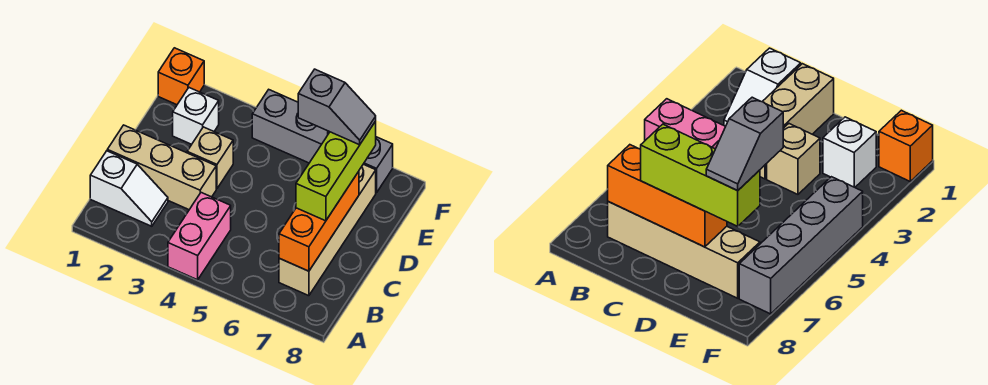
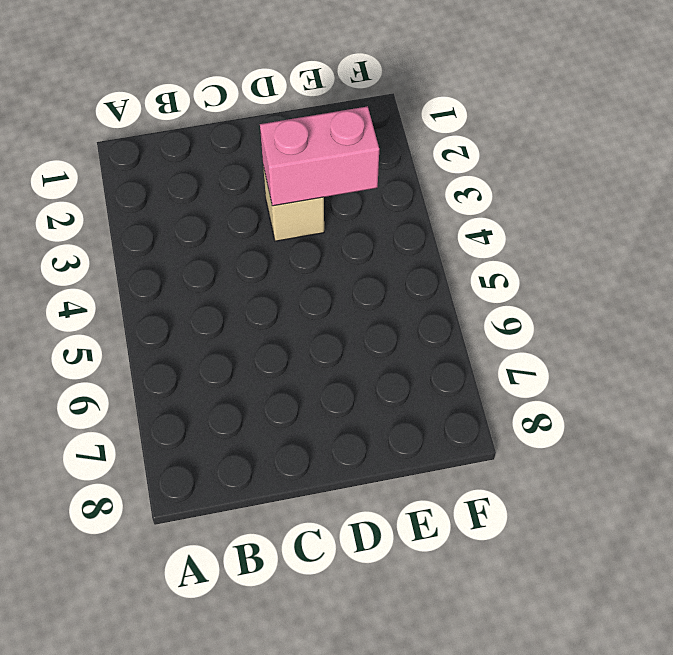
pink brick D3:E3 level 2 -> pink brick A4:B4 level 1
none -> white slope B1:B2 level 1 top 1
none -> tan brick B7:E7 level 1

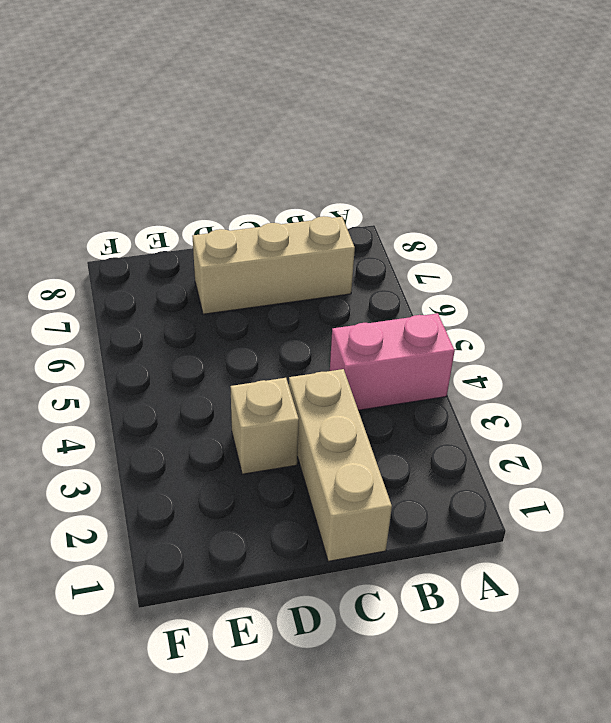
tan brick B7:D7 level 1 -> tan brick B7:E7 level 1
none -> white slope B1:B2 level 1 top 1
none -> white brick E2 level 1

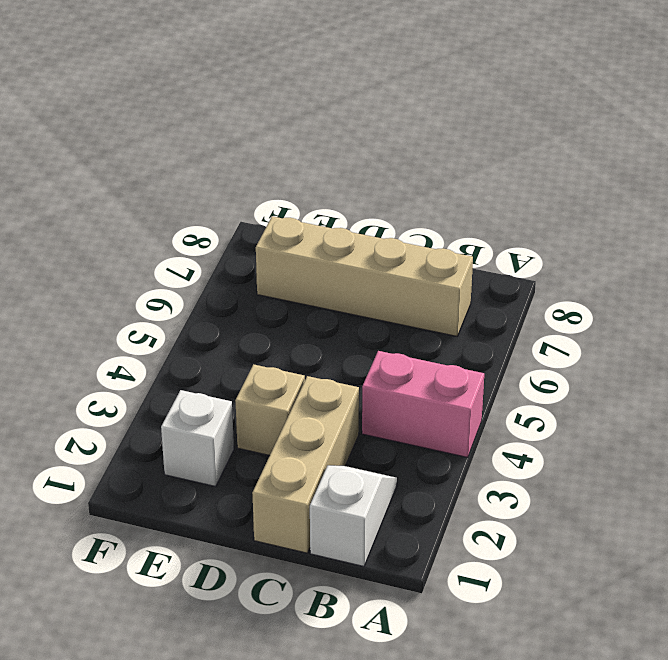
none -> orange brick F1 level 1
none -> grey brick F4:F7 level 1

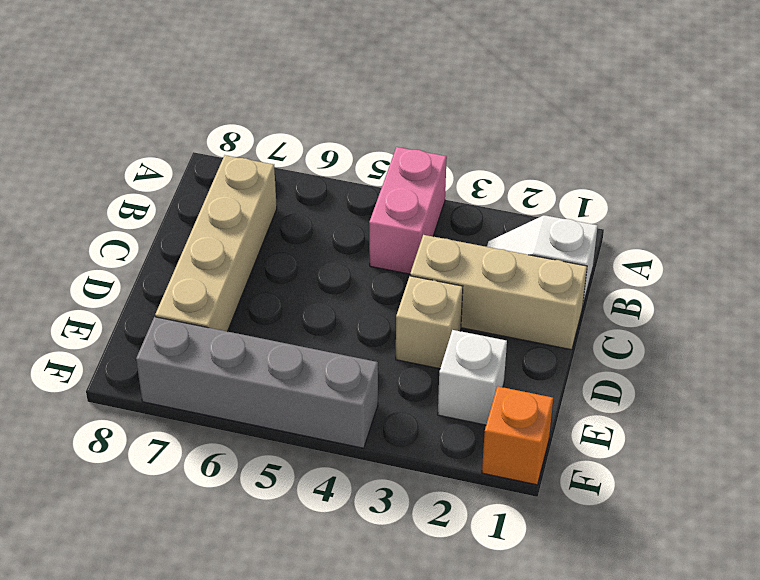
none -> orange brick B7:D7 level 2
none -> lime brick C7:E7 level 3

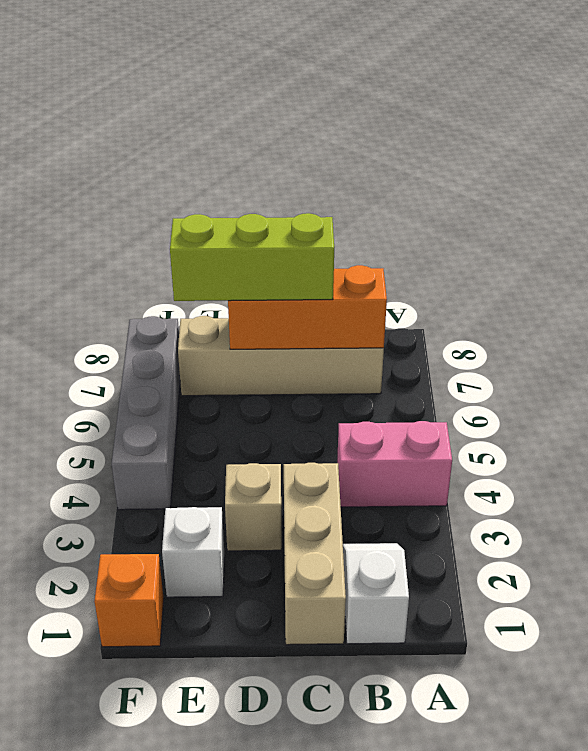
none -> grey slope E6:E7 level 4 top 6

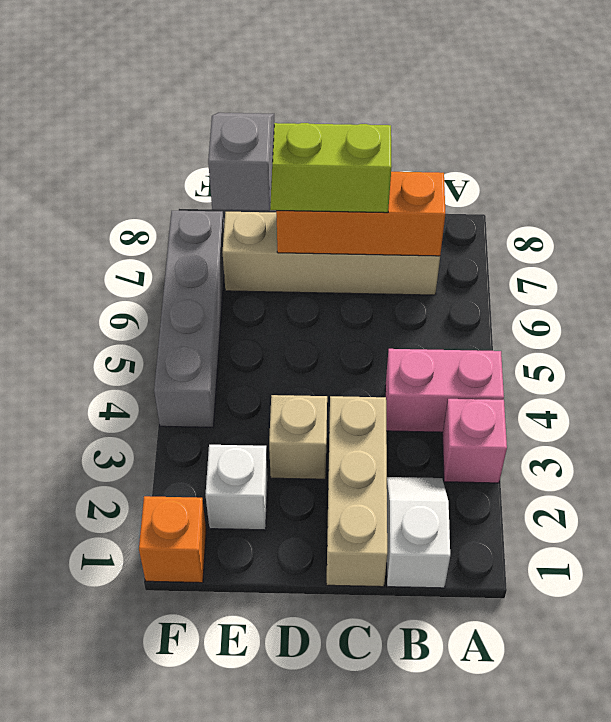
pink brick A3 level 1 -> none

